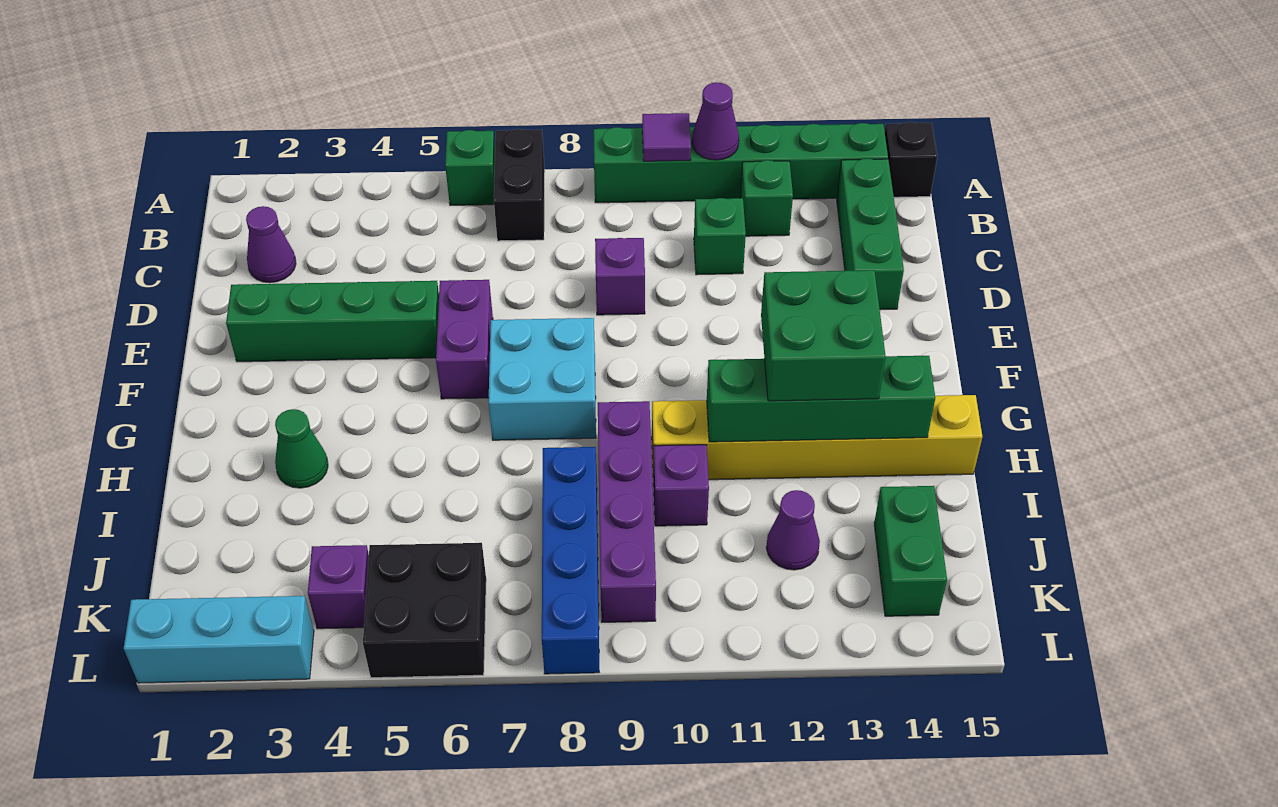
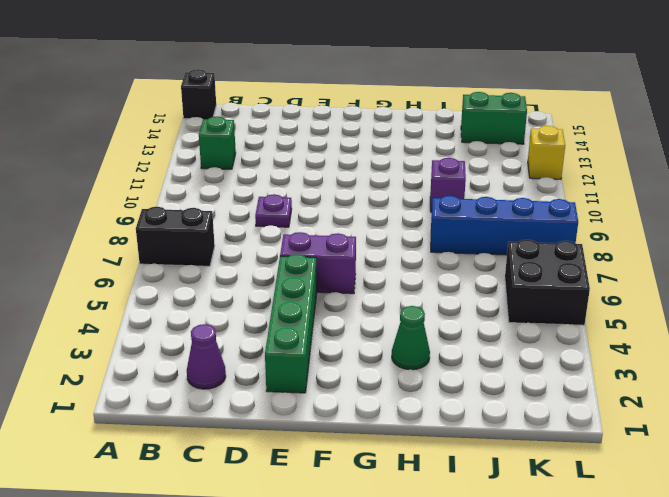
purple plate D9 level 1 -> purple brick D9 level 1
yellow brick L12 level 1 -> none
none -> green brick A6 level 1
none -> green brick A9:A14 level 1
none -> green brick B14:D14 level 1

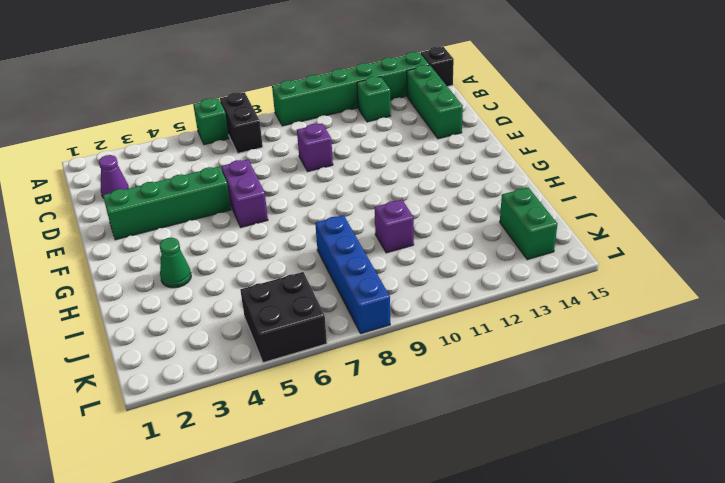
none -> green brick C11 level 1
none -> cyan brick F7:G8 level 1
none -> purple brick H9:K9 level 1

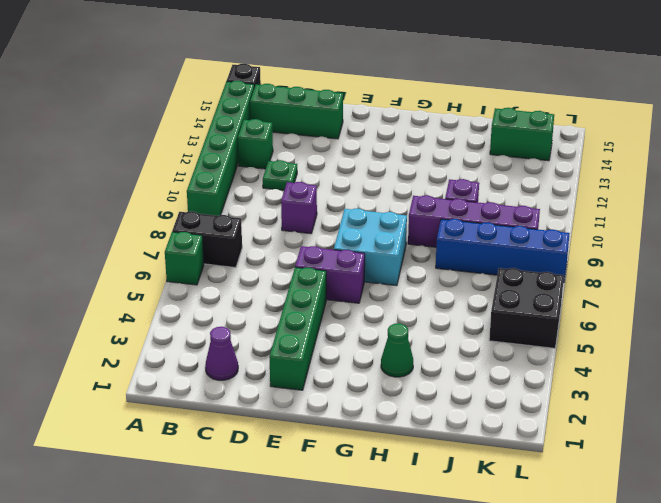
green plate C11 level 1 -> green brick C11 level 1
none -> yellow brick H10:H15 level 1
none -> purple cone J12 level 1
none -> purple brick K4 level 1

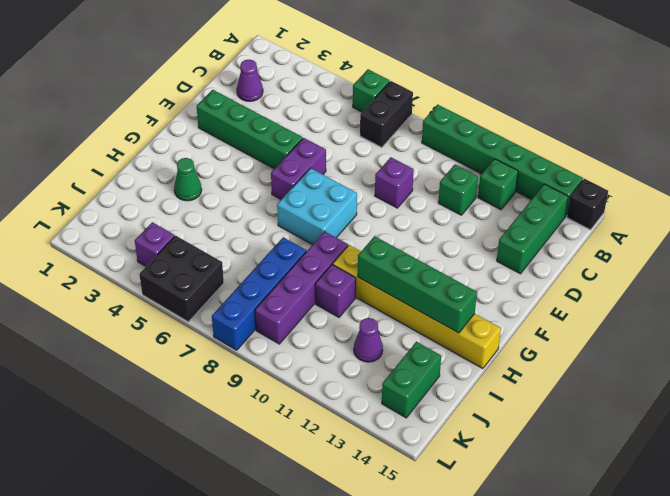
none -> cyan brick L1:L3 level 1
none -> purple tile A10 level 2
none -> purple cone A11 level 2

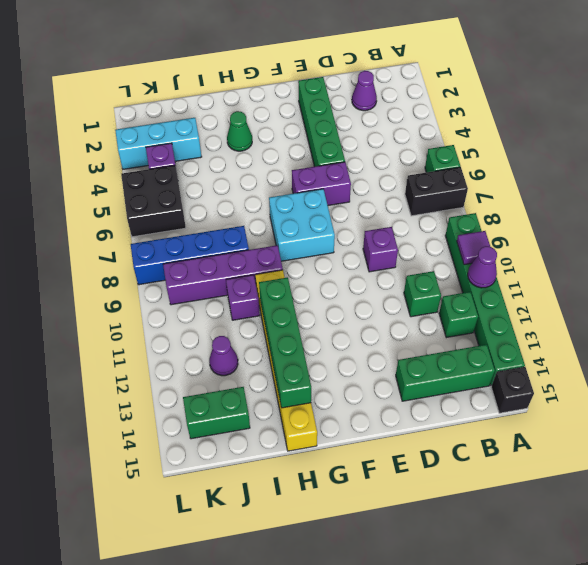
cyan brick J3:L3 level 1 -> cyan brick L1:L3 level 1
none -> green brick G12:H13 level 3

